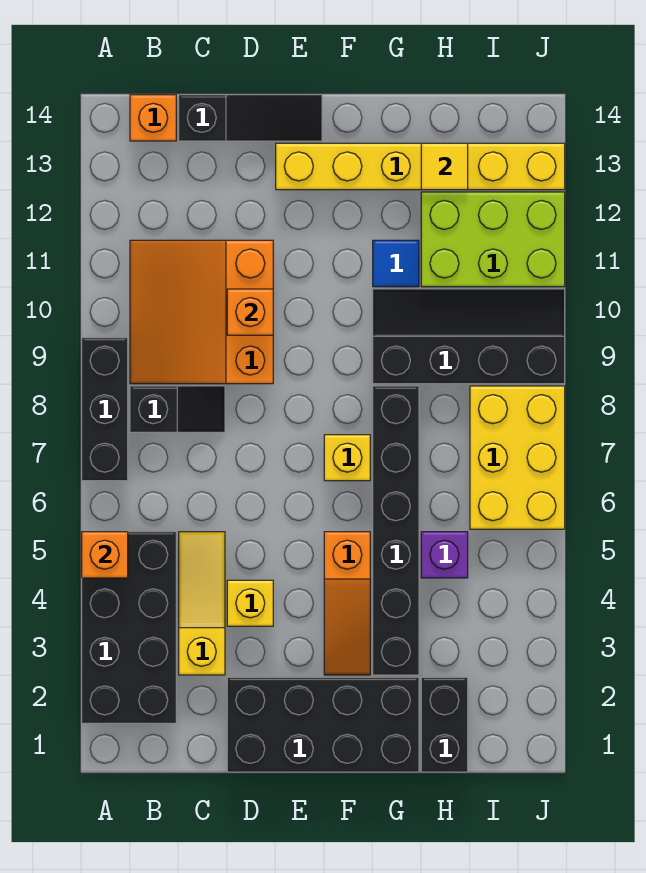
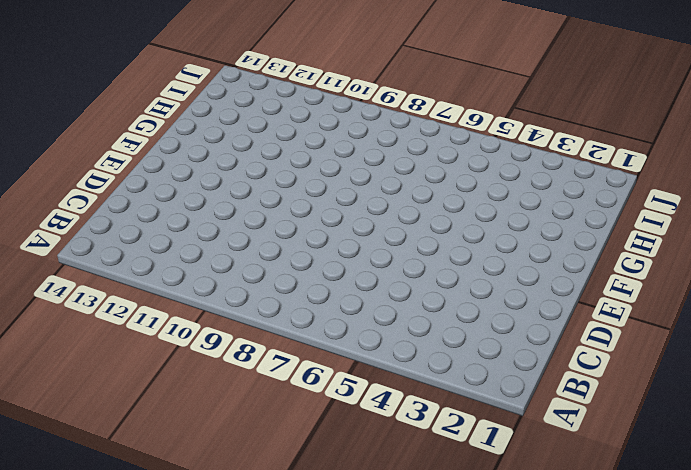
none -> black brick A2:B5 level 1
none -> black brick A7:A9 level 1
none -> black slope B8:C8 level 1 top B

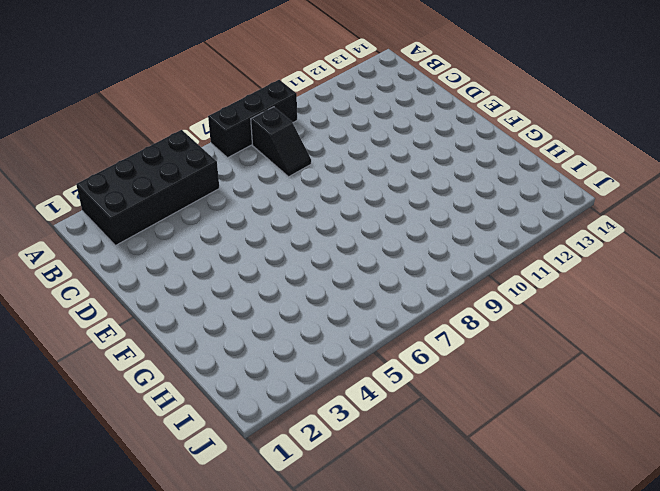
none -> orange slope B9:D11 level 1 top D
none -> orange brick B14 level 1
none -> yellow slope C3:C5 level 1 top 3

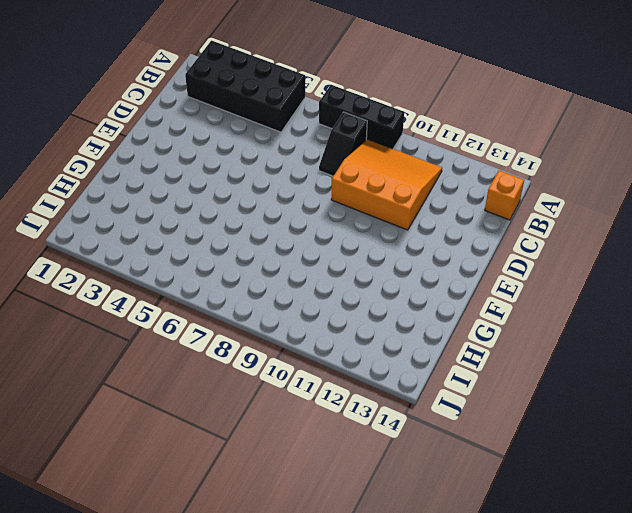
none -> yellow slope C3:C5 level 1 top 3
none -> black slope C14:E14 level 1 top C
none -> black brick D1:G2 level 1

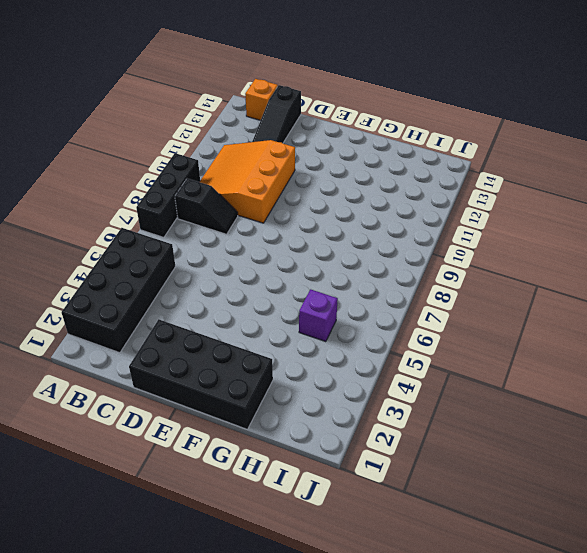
black slope C12:C14 level 1 top 14 -> black slope C14:E14 level 1 top C
none -> yellow slope C3:C5 level 1 top 3
none -> yellow brick D4 level 1
none -> yellow brick E13:J13 level 1

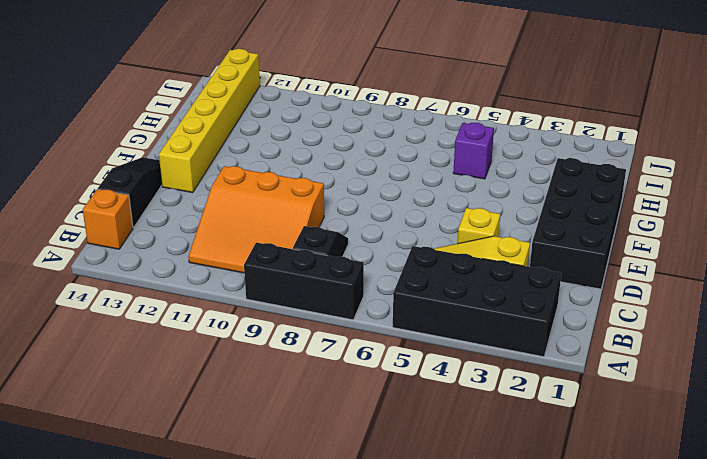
none -> orange slope F3:F5 level 1 top 5
none -> yellow brick F7 level 1
none -> black brick G3:G8 level 1

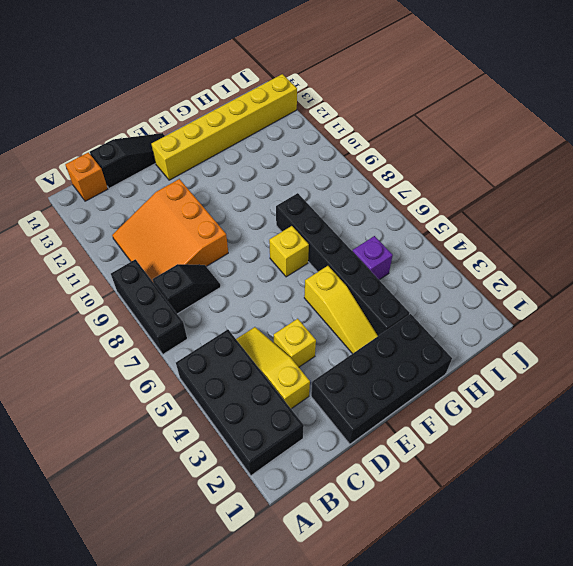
yellow slope F3:F5 level 1 top 5 -> orange slope F3:F5 level 1 top 5
none -> black slope G9:J10 level 1 top 9
none -> blue tile G11 level 1
none -> black brick H1:H2 level 1

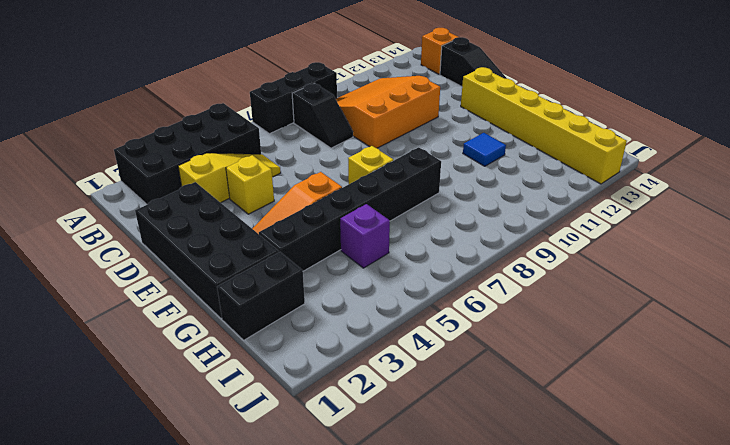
none -> black slope G9:J10 level 1 top 9
none -> lime brick H11:J12 level 1
none -> yellow brick I6:J8 level 1

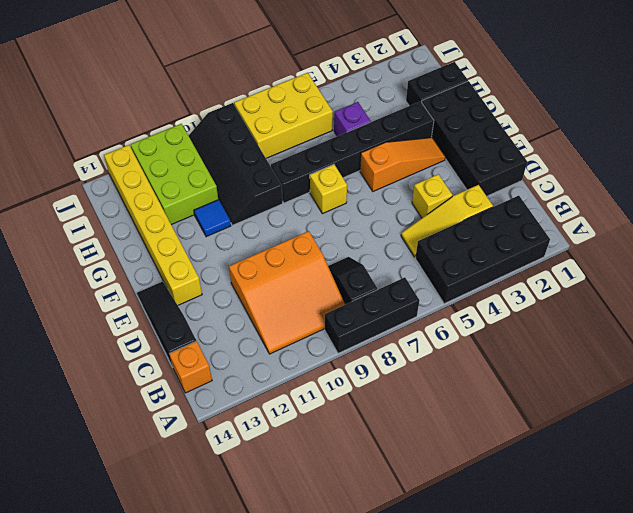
none -> orange brick A5 level 2
none -> orange brick D10 level 2
none -> yellow tile H13 level 2

